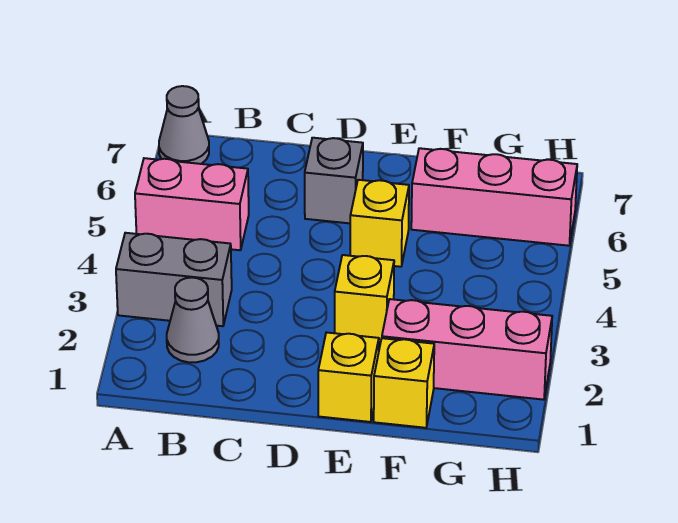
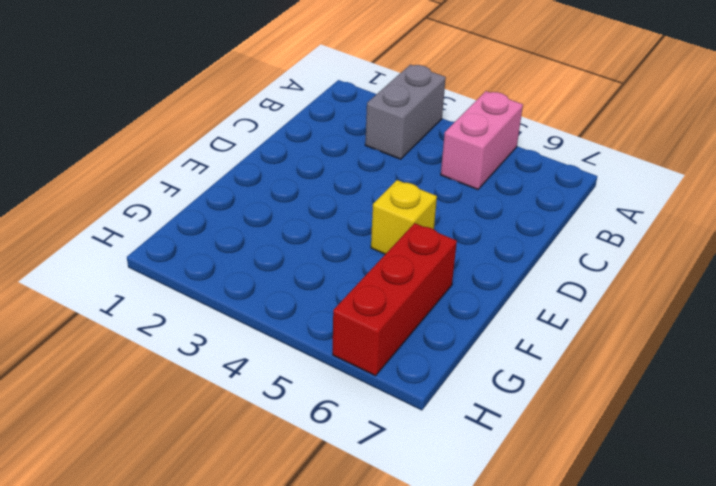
red brick F6:H6 level 1 -> pink brick F6:H6 level 1
none -> grey cone A7 level 1
none -> grey cone B2 level 1

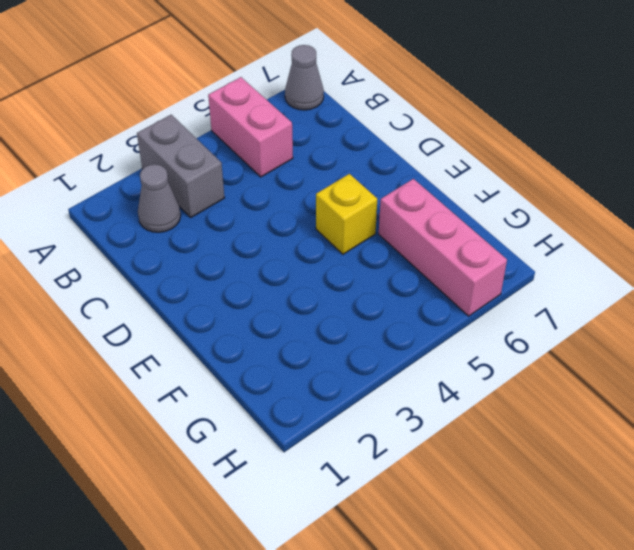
none -> grey brick D6 level 1
none -> yellow brick E1 level 1

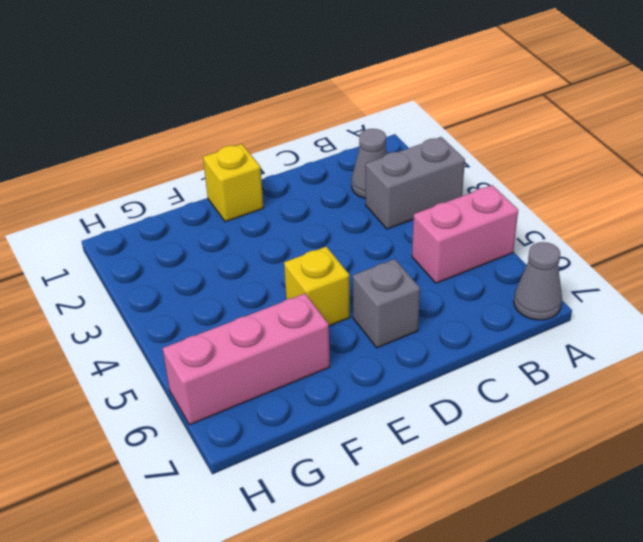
none -> yellow brick E3 level 1
none -> yellow brick F1 level 1

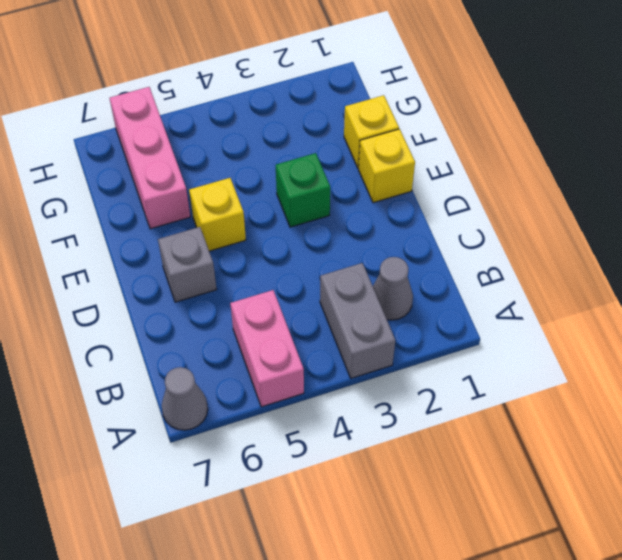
green brick E3 level 1 -> yellow brick E3 level 1
none -> pink brick F2:H2 level 1

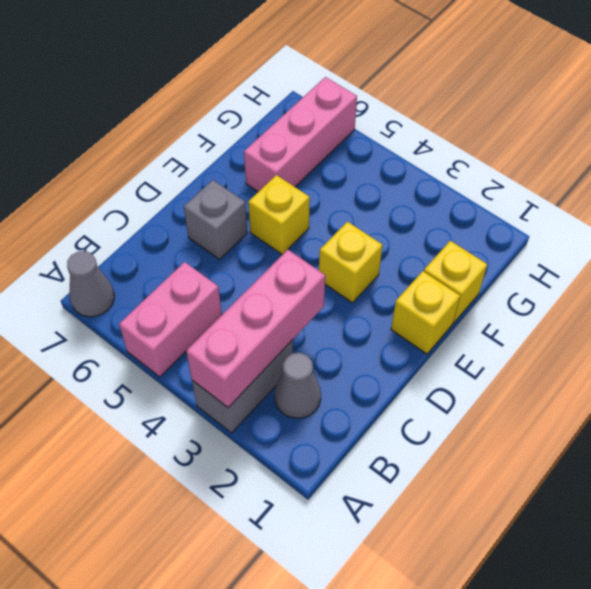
pink brick A3:C3 level 2 -> pink brick F2:H2 level 1

